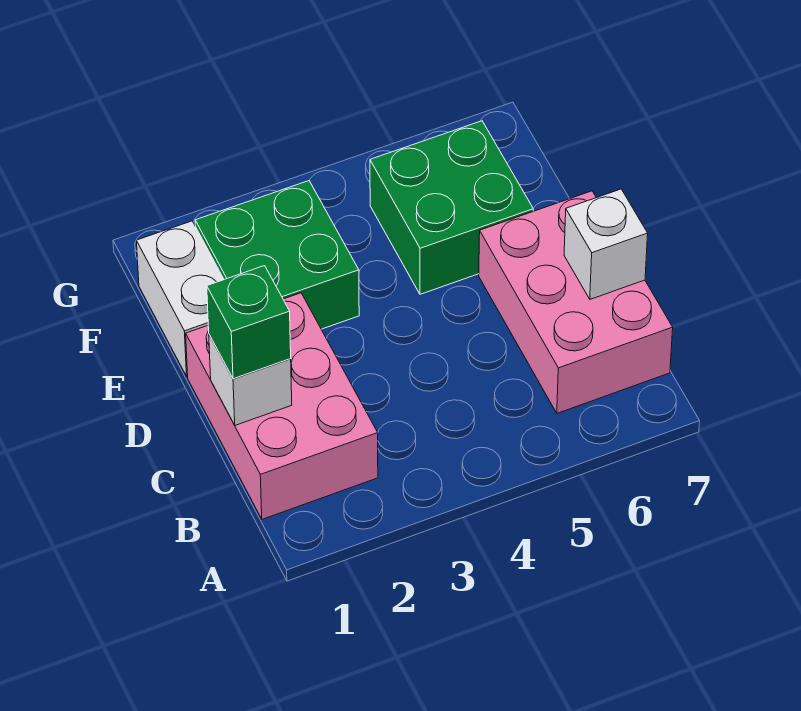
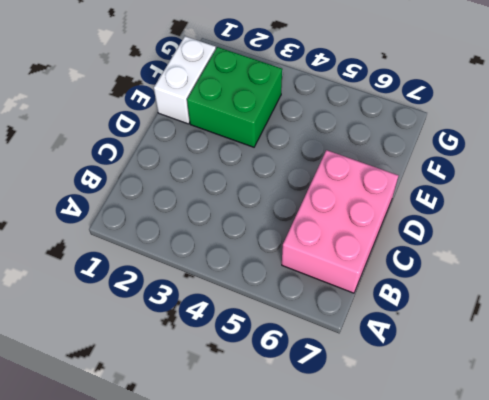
none -> pink brick B1:D2 level 1
none -> green brick E5:F6 level 1

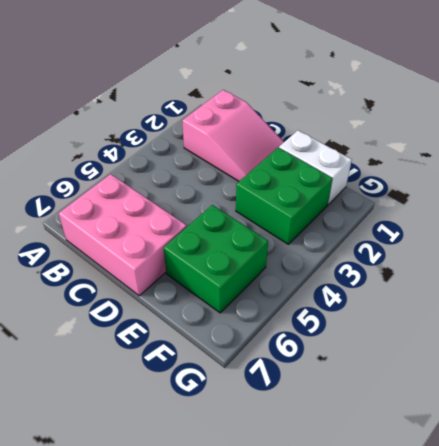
pink slope B1:D2 level 1 top B -> pink brick B1:D2 level 1
none -> white brick C1 level 2
none -> white brick C7 level 2

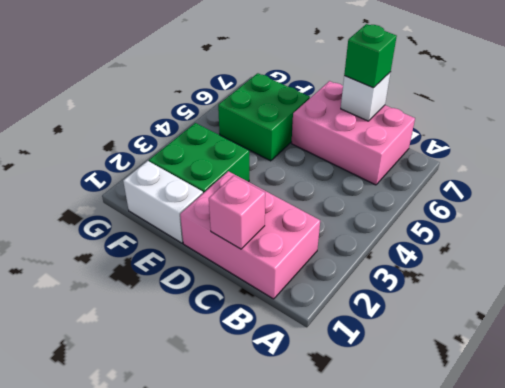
pink brick C1 level 2 -> white brick C1 level 2
green brick C7 level 3 -> green brick C1 level 3

